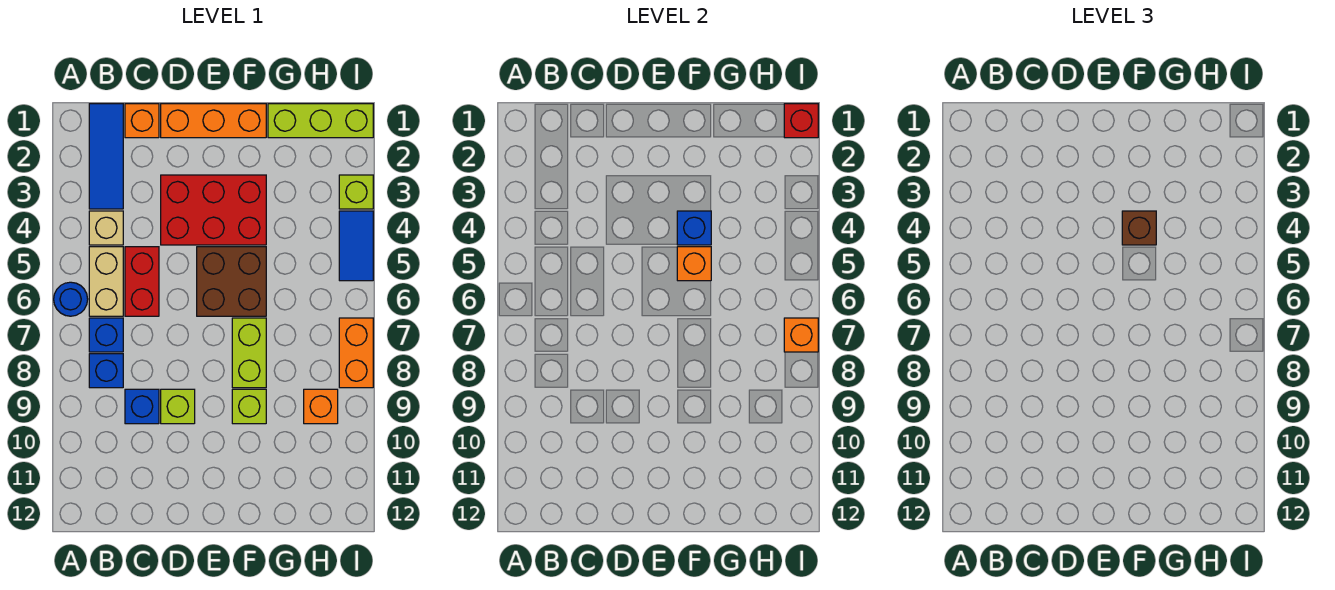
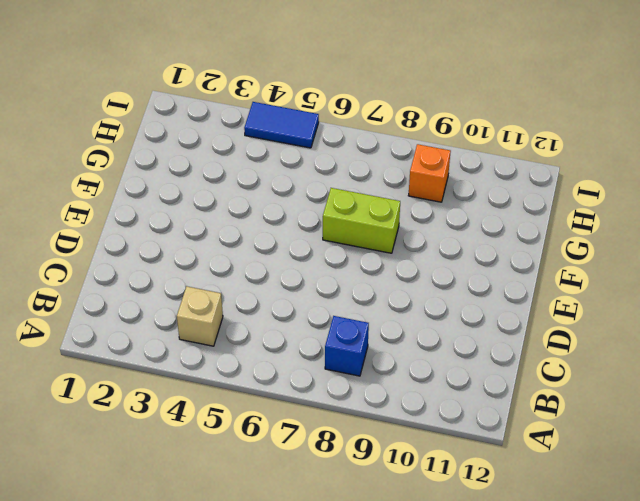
none -> blue round brick A6 level 1
none -> blue tile B1:B3 level 1
none -> tan brick B5:B6 level 1

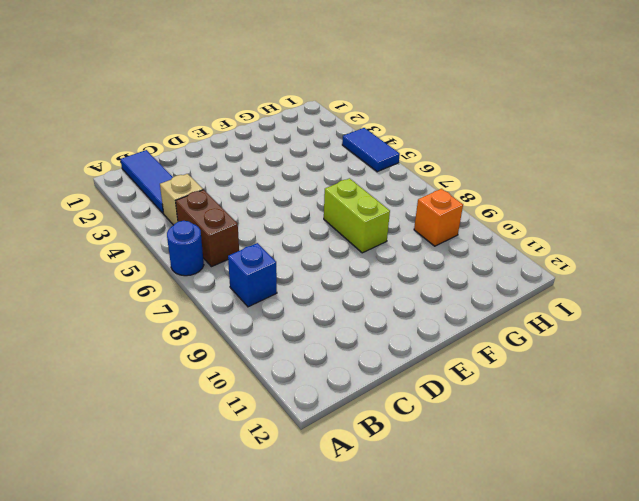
brown brick B5:B6 level 1 -> tan brick B5:B6 level 1
none -> blue brick B7 level 1
none -> orange brick C1 level 1
none -> red brick C5:C6 level 1

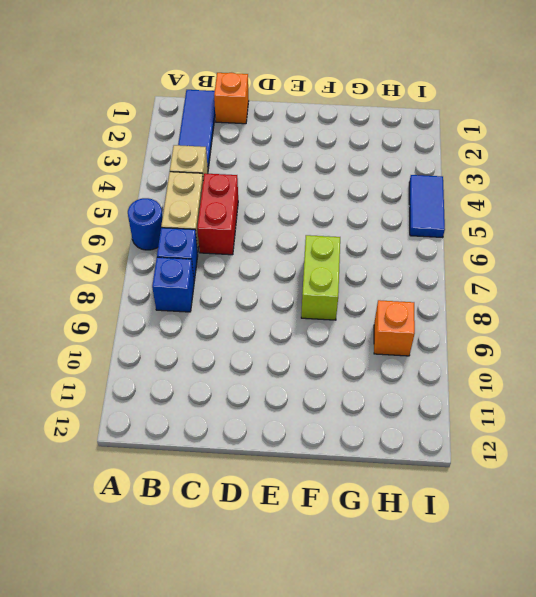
none -> blue brick C9 level 1
none -> orange brick D1:F1 level 1
none -> red brick D3:F4 level 1

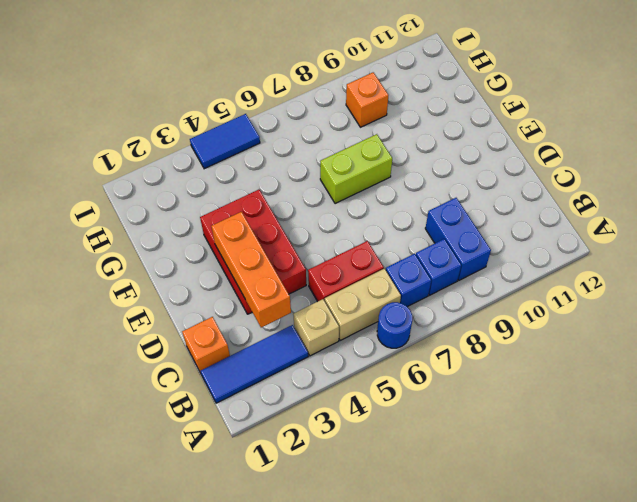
blue brick B9:C9 level 1 -> blue brick C9 level 1
orange brick C3:E3 level 2 -> orange brick D1:F1 level 1
none -> lime brick D9 level 1
none -> brown brick E5:F6 level 1
none -> lime brick F9 level 1

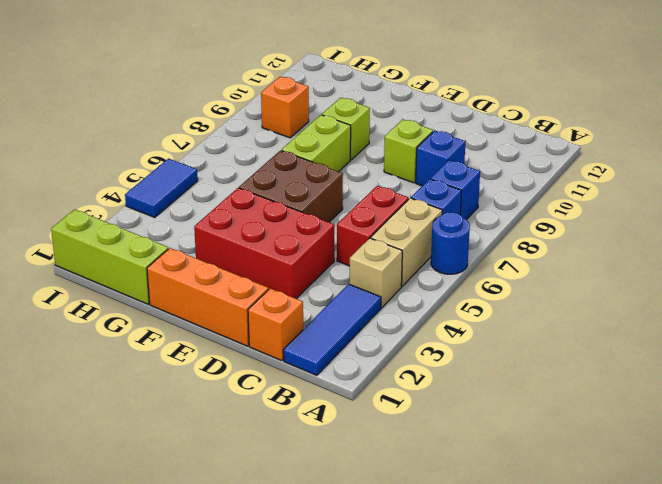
none -> lime brick I3 level 1
none -> orange brick I7:I8 level 1
none -> blue brick F4 level 2

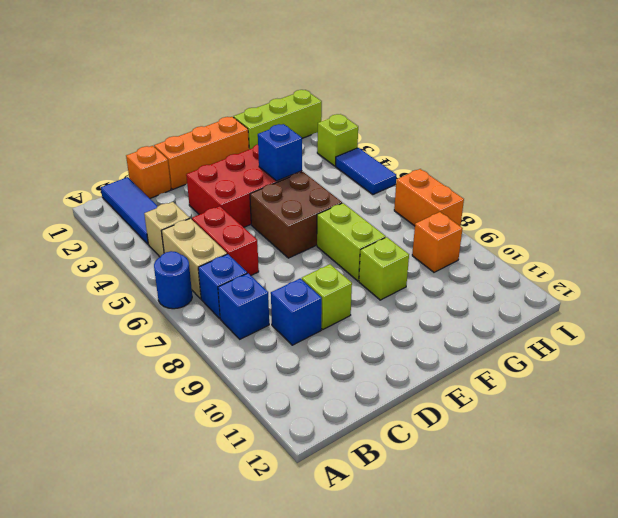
none -> orange brick F5 level 2
none -> red brick I1 level 2
none -> orange brick I7 level 2

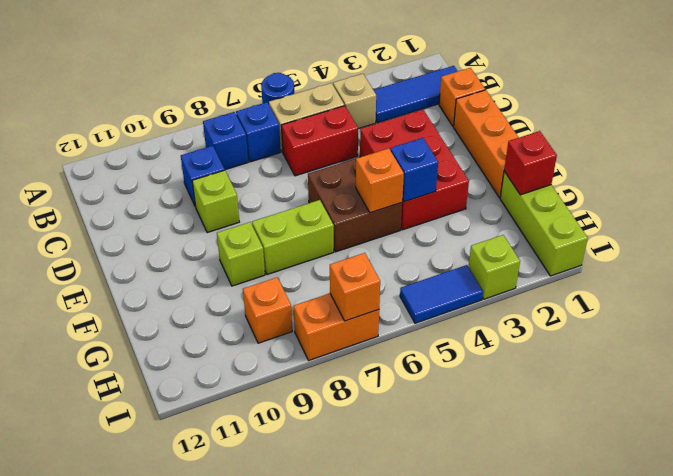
red brick G1 level 2 -> red brick I1 level 2
none -> brown brick F4 level 3

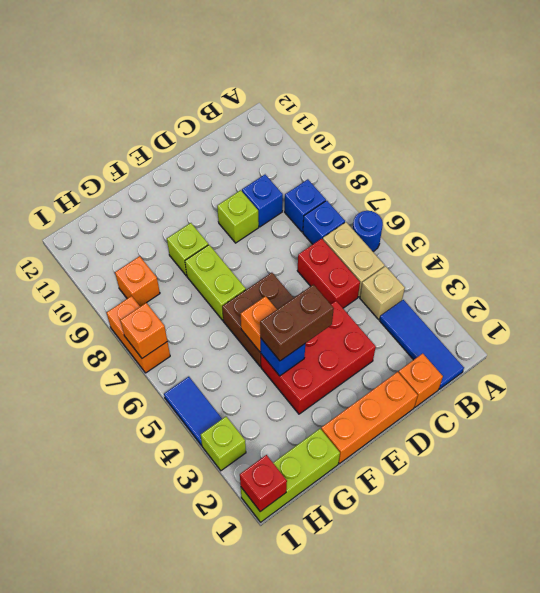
brown brick E4:F4 level 3 -> brown brick F4 level 3

